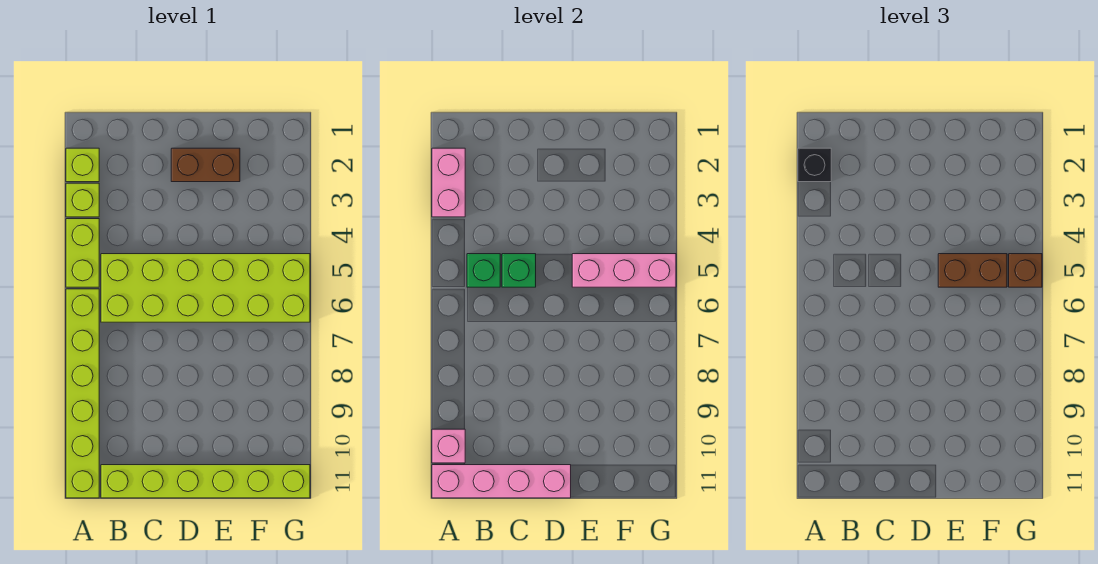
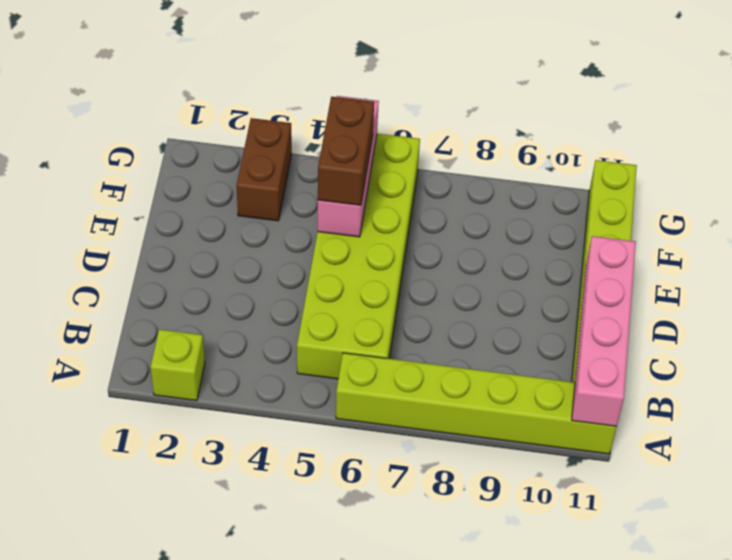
brown brick F3:G3 level 1 -> brown brick D2:E2 level 1
none -> lime brick A3 level 1
none -> lime brick A4:A5 level 1
none -> pink brick A2:A3 level 2

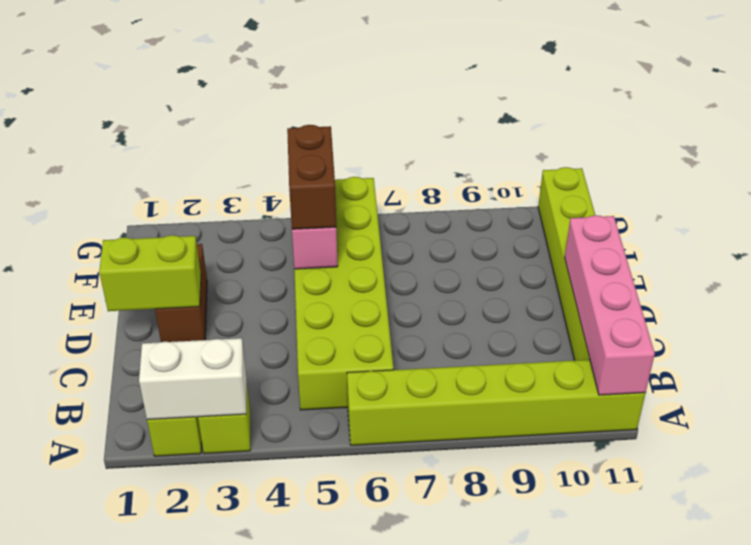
white brick A2:A3 level 2 -> pink brick A2:A3 level 2
lime brick D1:D2 level 2 -> lime brick A4:A5 level 1
none -> pink brick A10 level 2
none -> green brick B5 level 2
none -> green brick C5 level 2

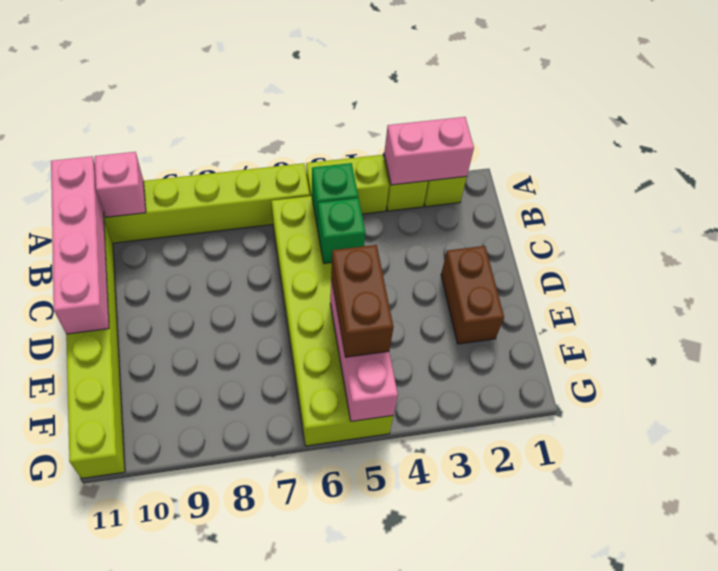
none -> black brick A2 level 3
none -> brown brick G5 level 3

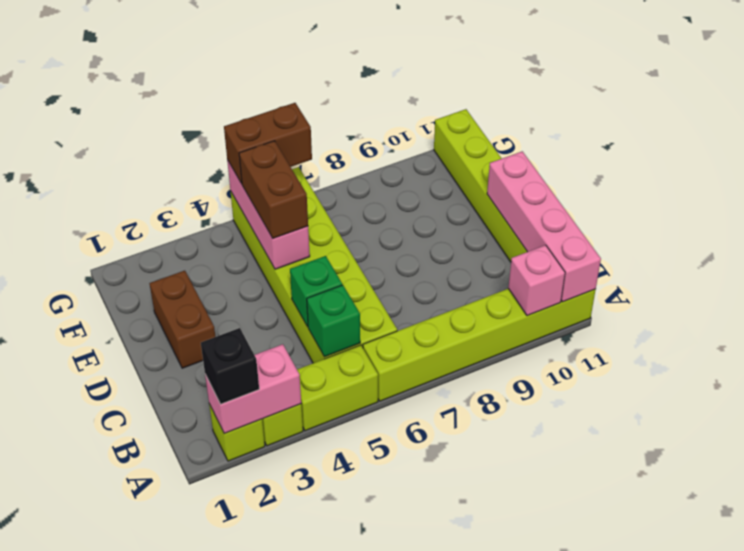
brown brick G5:G6 level 3 -> brown brick G5 level 3

